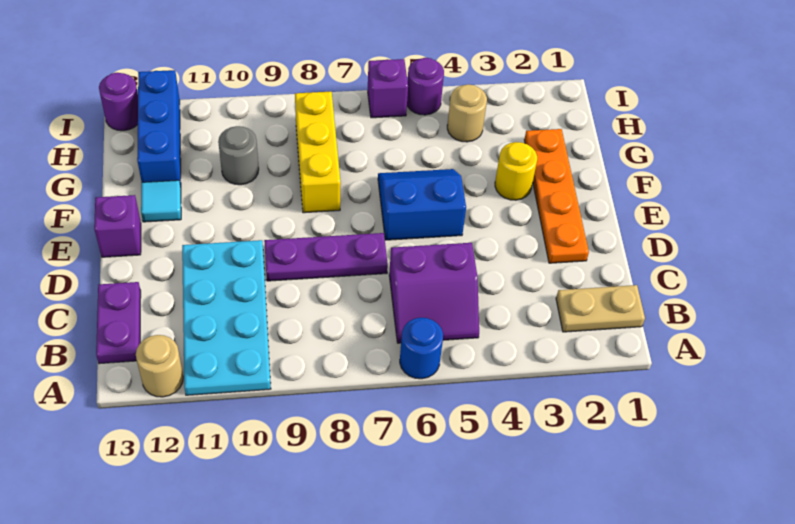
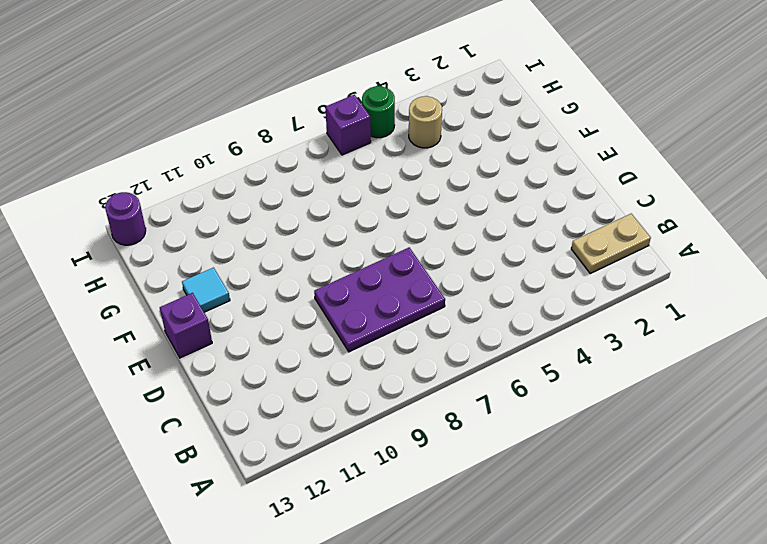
purple plate C7:D9 level 1 -> purple plate D7:D9 level 1
green round brick I5 level 1 -> purple round brick I5 level 1
none -> blue round brick A6 level 1
none -> cyan plate A10:D11 level 1
none -> tan round brick A12 level 1

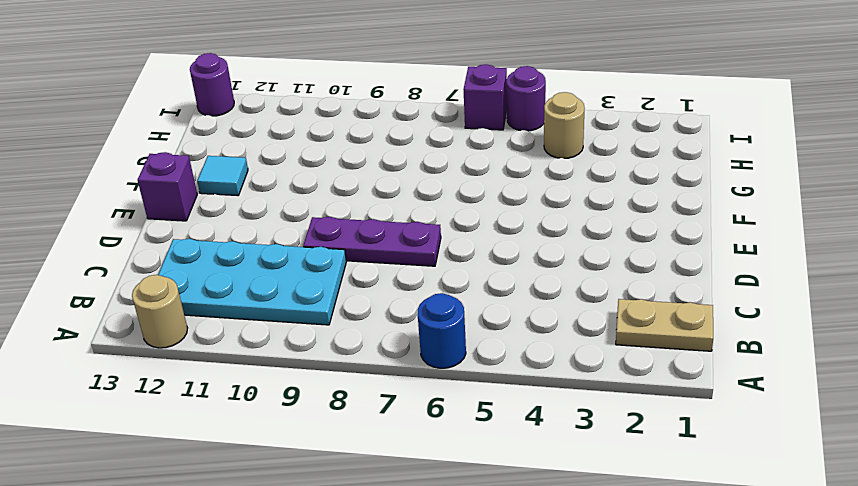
cyan plate B9:C12 level 1 -> cyan plate A10:D11 level 1
none -> purple slope B5:C6 level 1 top C
none -> purple plate B13:C13 level 1
none -> orange plate D2:G2 level 1

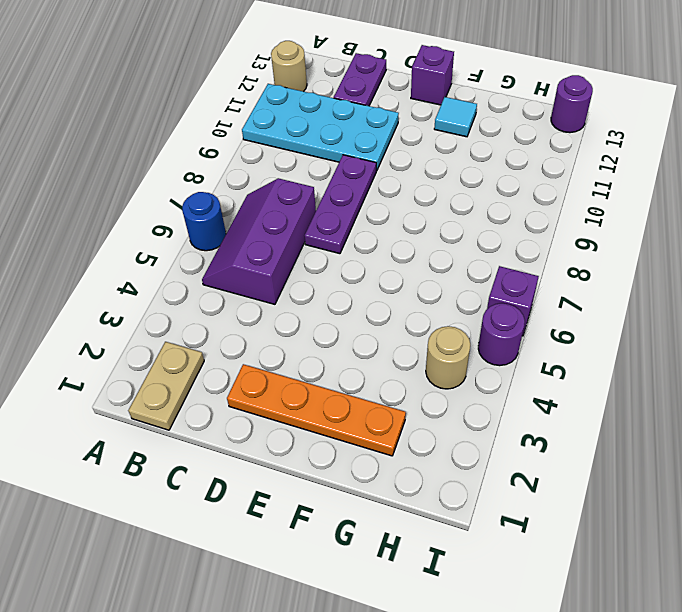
purple slope B5:C7 level 1 top C -> purple slope B5:C6 level 1 top C
purple plate C12:C13 level 1 -> purple plate B13:C13 level 1
none -> blue slope E5:F6 level 1 top E
none -> yellow round brick F3 level 1
none -> yellow brick F8:H8 level 1

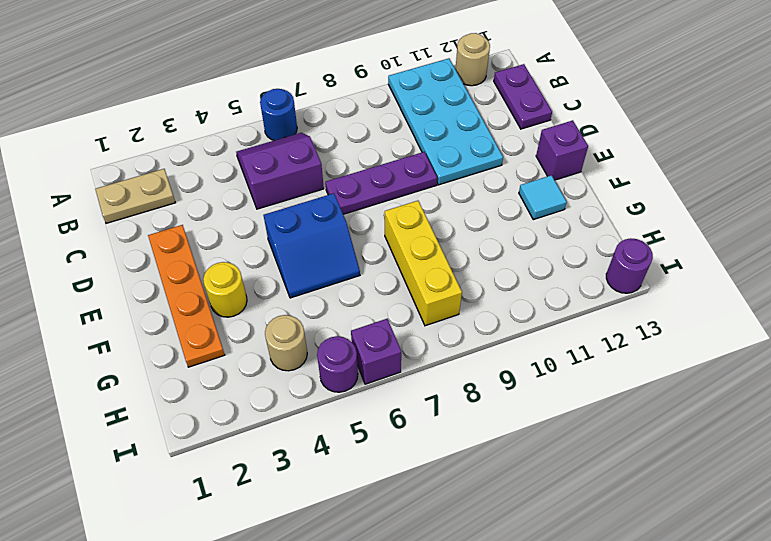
none -> grey round brick G10 level 1
none -> blue brick G12:I12 level 1

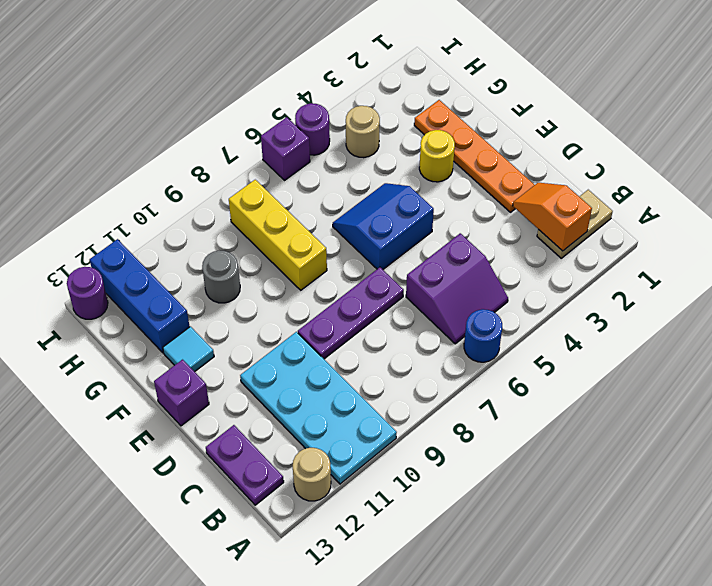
orange slope B2:C2 level 2 top B -> none

